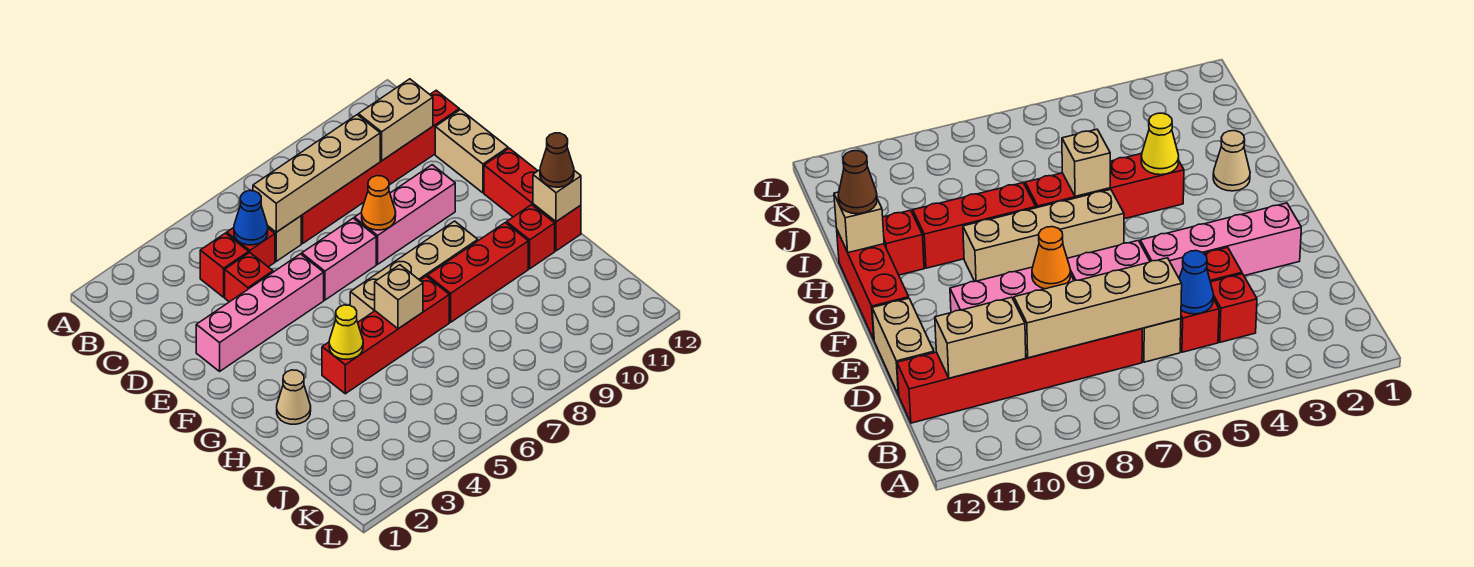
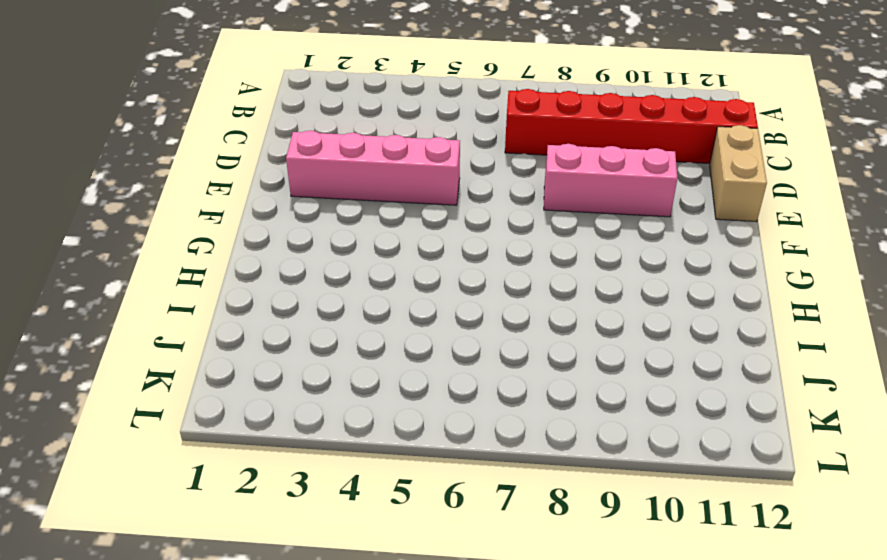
none -> red brick C4 level 1
none -> red brick C5 level 1
none -> tan brick C6 level 1

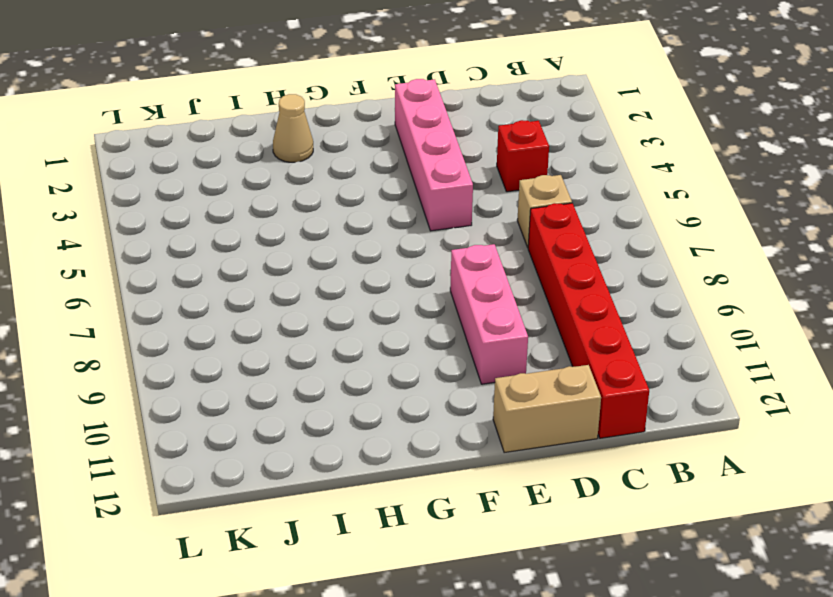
none -> red brick C5 level 1
none -> red brick D4 level 1
none -> pink brick E6:E7 level 1

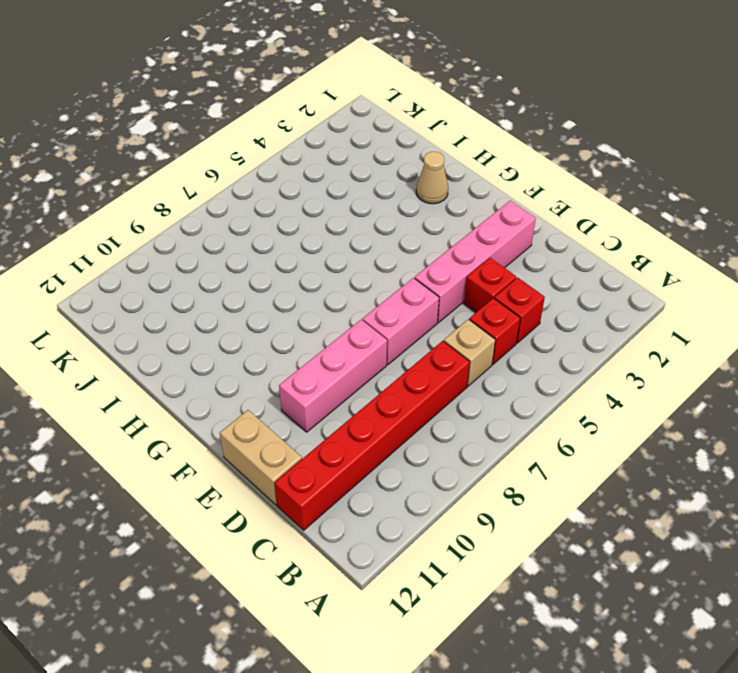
none -> red brick F12:H12 level 1
none -> tan brick G6:G9 level 1
none -> red brick H4:H7 level 1

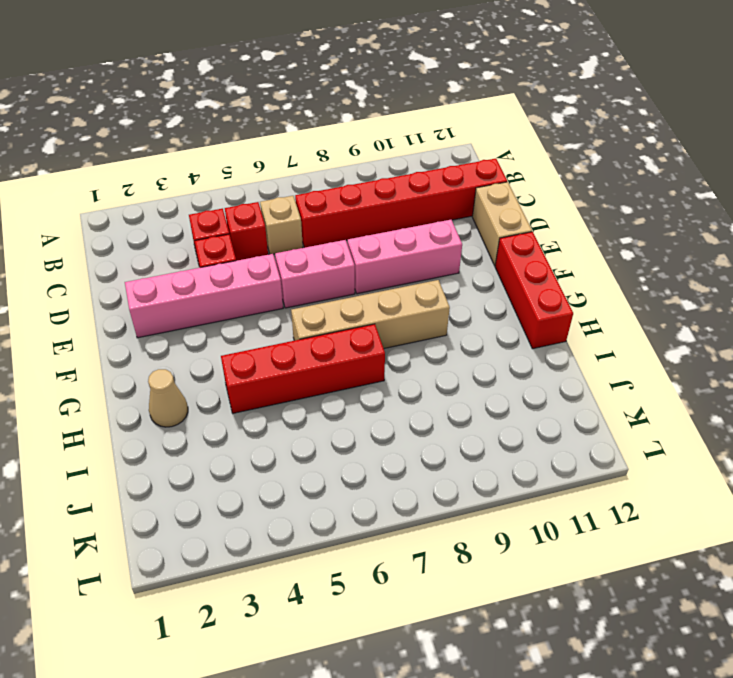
none -> red brick H8:H10 level 1
none -> red brick H11 level 1
none -> blue cone C5 level 2

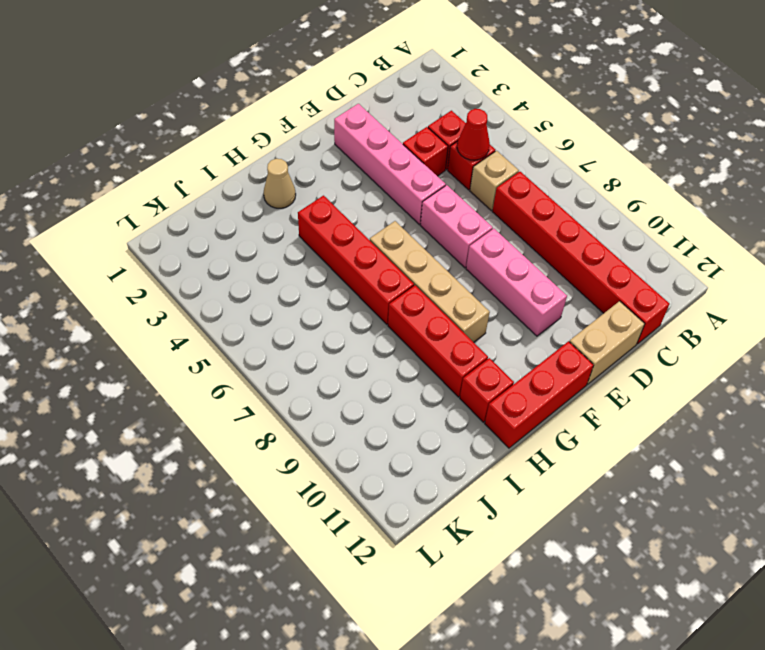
red cone C5 level 2 -> blue cone C5 level 2
none -> tan brick C6:C9 level 2
none -> tan brick C10:C11 level 2
none -> orange cone E8 level 2

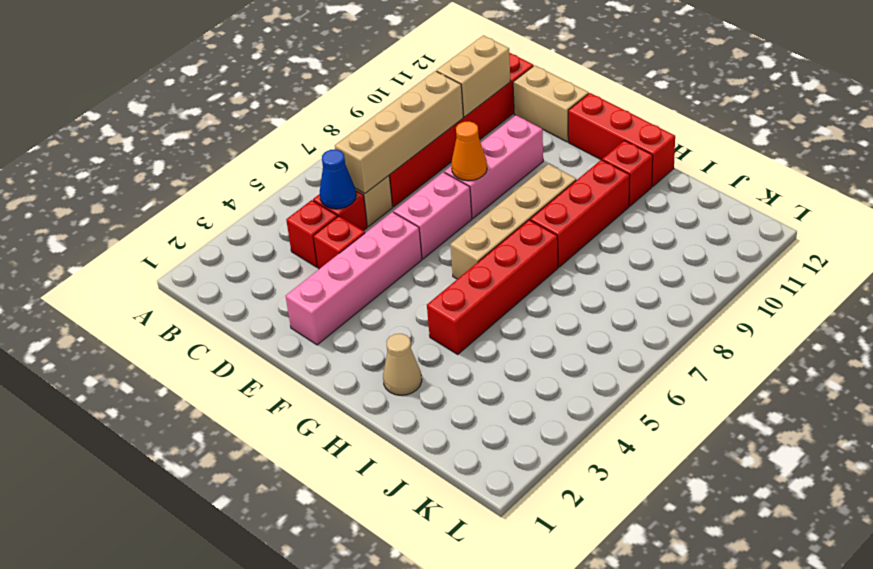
none -> yellow cone H4 level 2
none -> tan brick H6 level 2
none -> tan brick H12 level 2

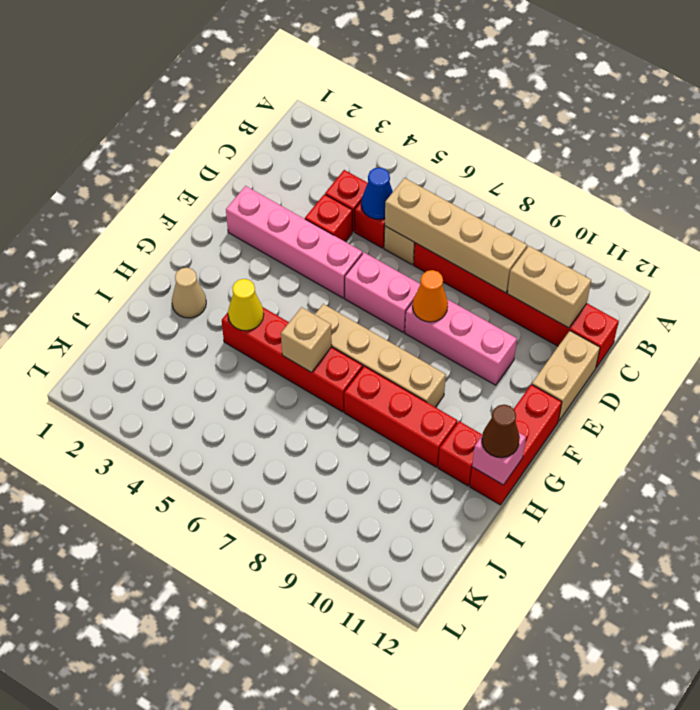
pink brick H12 level 2 -> tan brick H12 level 2

